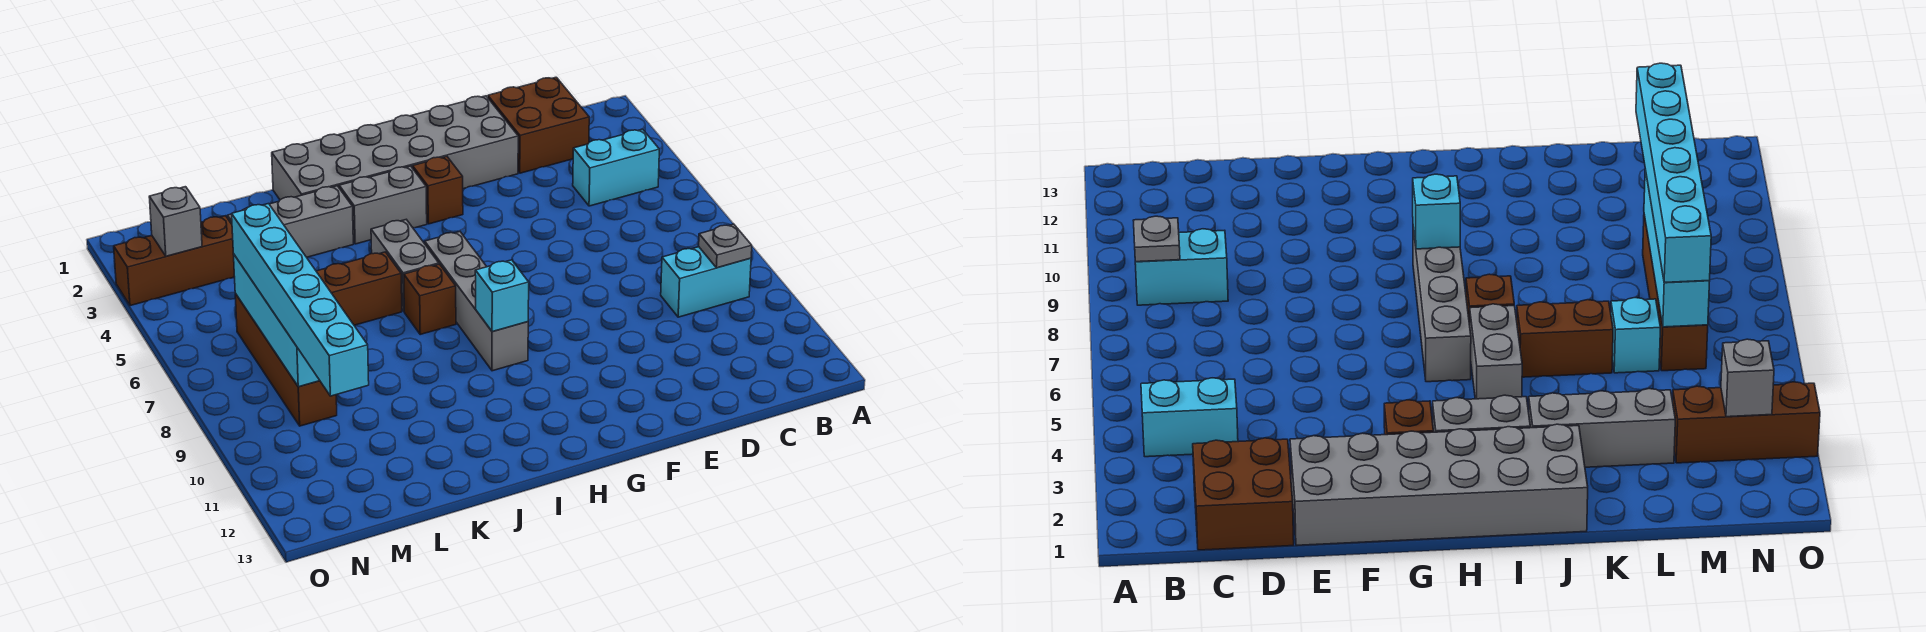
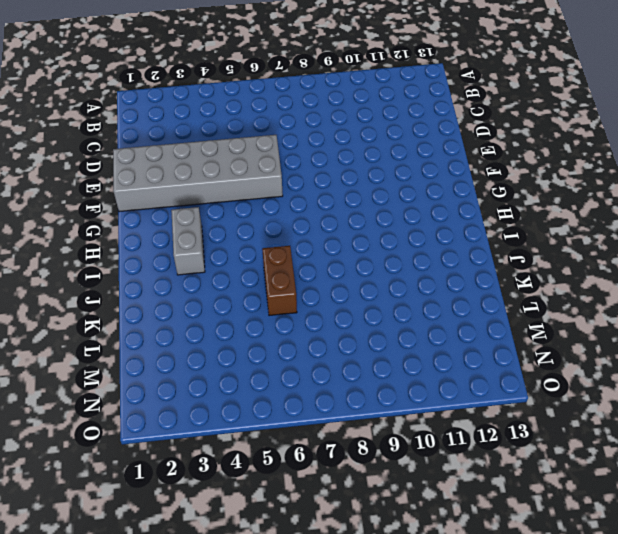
grey brick E1:F6 level 1 -> grey brick E1:J2 level 1
none -> cyan brick B4:C4 level 1
none -> cyan brick B9:C9 level 1
none -> brown brick C1:D2 level 1

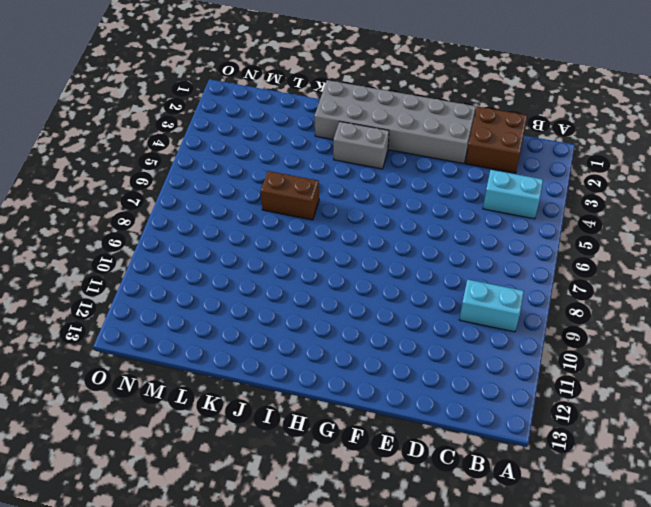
none -> brown brick G3 level 1
none -> grey brick H6:H9 level 1
none -> grey brick I5:I6 level 1

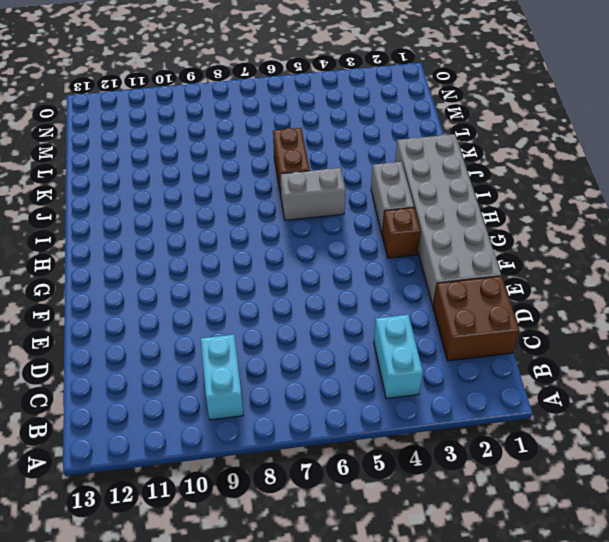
none -> grey brick H6:H9 level 1
none -> brown brick I7 level 1
none -> grey brick J3:L3 level 1

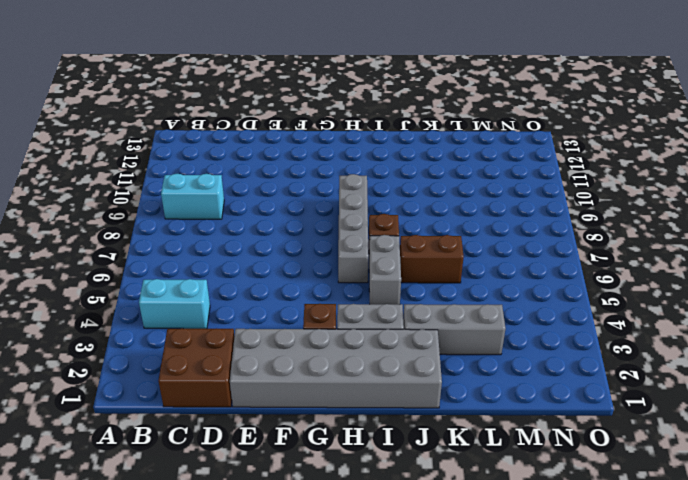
none -> cyan brick L6 level 1
none -> brown brick M3:O3 level 1
none -> brown brick M6:M9 level 1

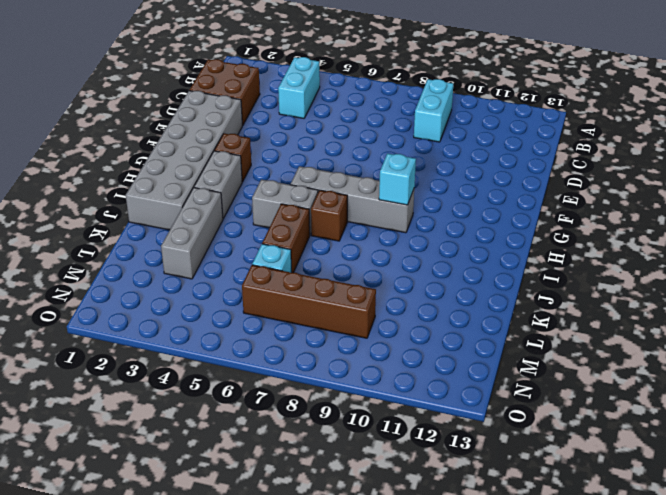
none -> brown brick M3:O3 level 1
none -> grey plate B9 level 2
none -> cyan brick M6:M9 level 2

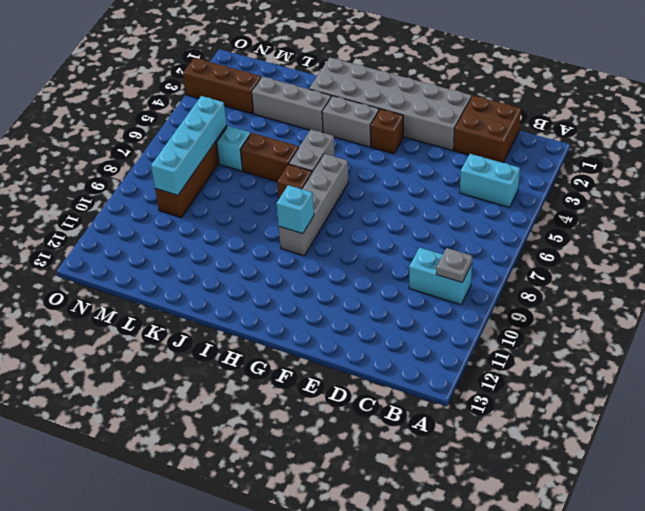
none -> grey brick N3 level 2
none -> cyan brick M6:M11 level 3

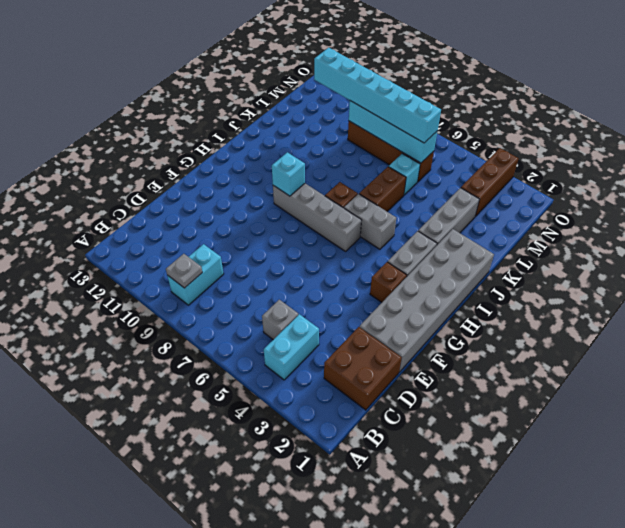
grey brick C5 level 1 -> grey brick N3 level 2

